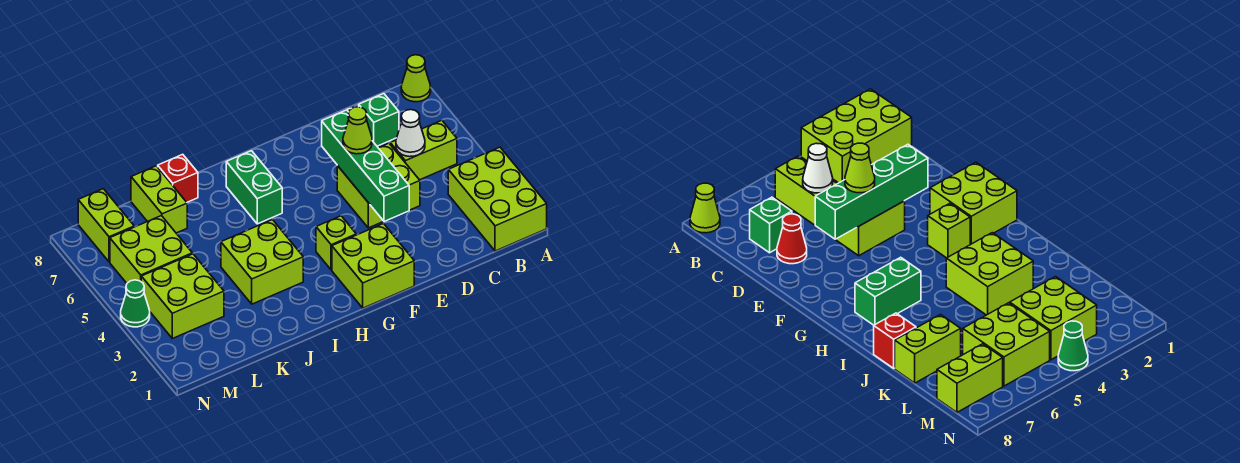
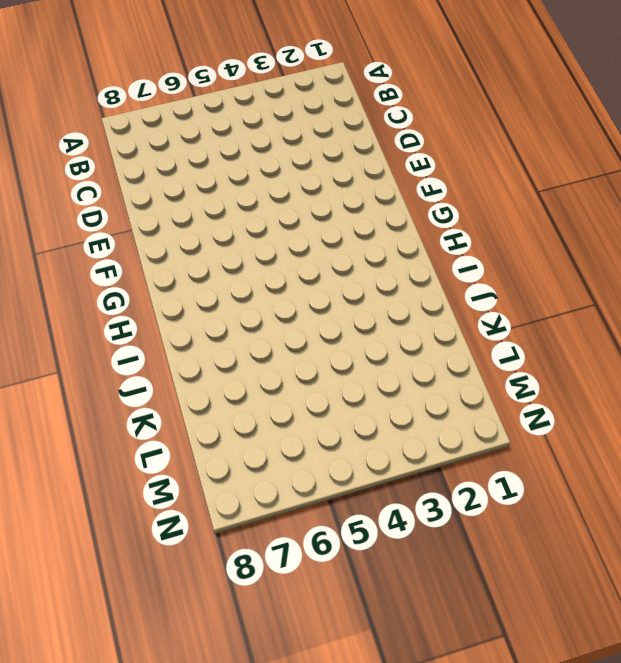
none -> lime brick A1:B3 level 1
none -> lime cone A8 level 1
none -> lime brick B5:C5 level 1

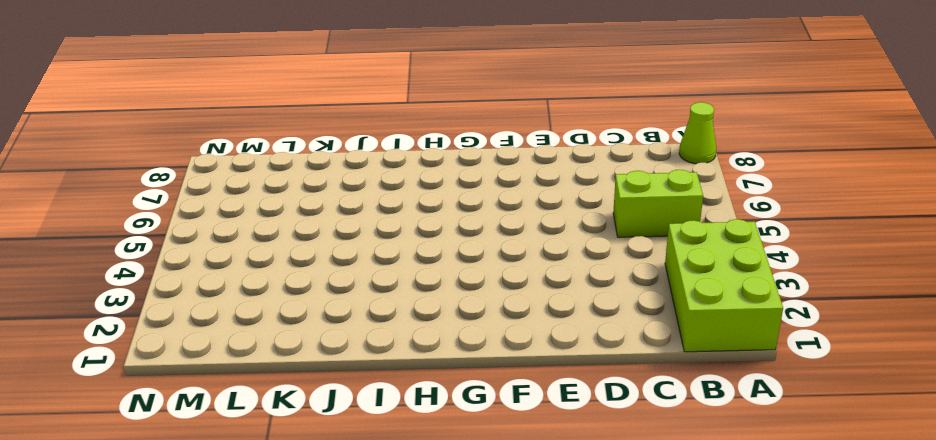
none -> green brick C7 level 1
none -> lime brick D4:E5 level 1
none -> red cone D7 level 1

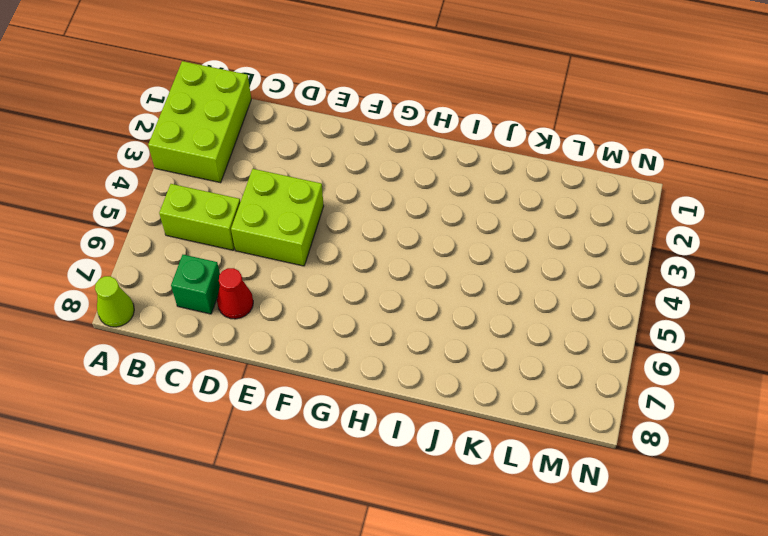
none -> lime brick F1:G2 level 1
none -> lime brick G3 level 1
none -> green brick H6:H7 level 1

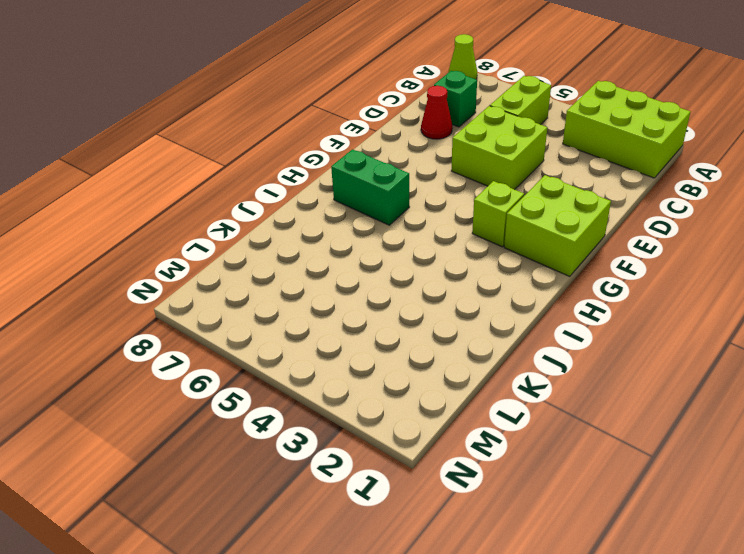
none -> lime brick I3:J4 level 1
none -> red brick J8 level 1
none -> lime brick K7:K8 level 1

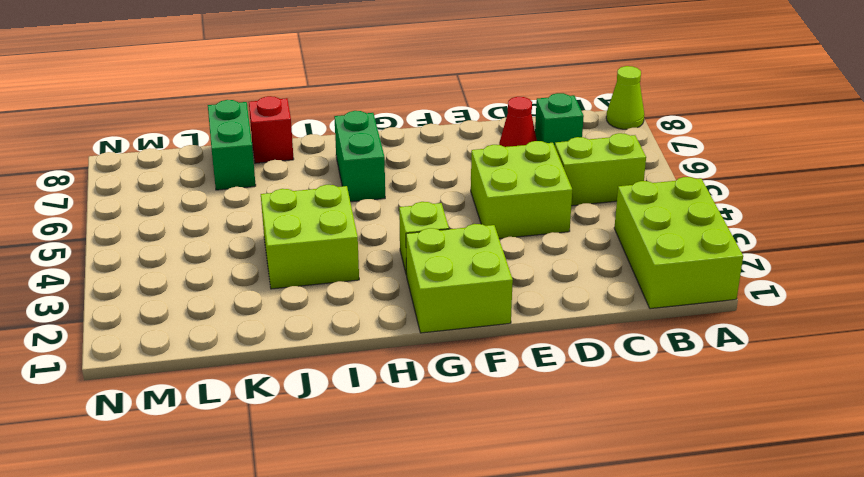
green brick K7:K8 level 1 -> lime brick K7:K8 level 1
none -> lime brick L3:M4 level 1
none -> lime brick L5:M6 level 1
none -> lime brick M7:M8 level 1

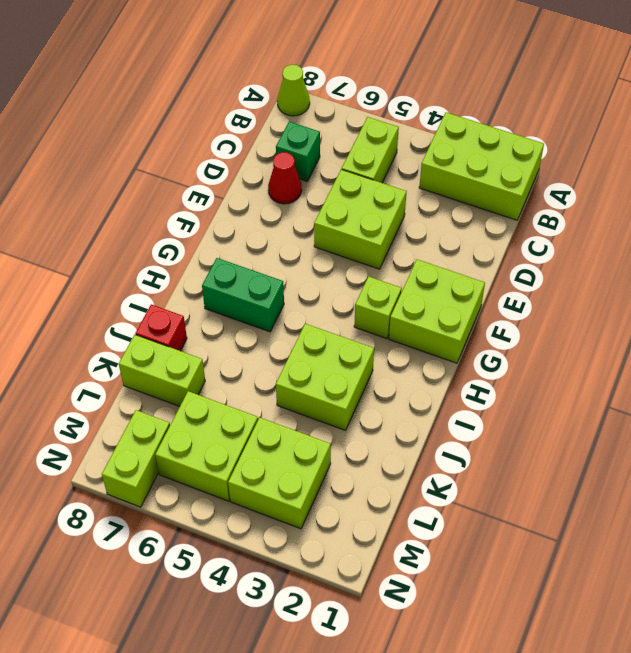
lime brick M7:N7 level 1 -> lime brick M7:M8 level 1
none -> green cone N4 level 1
none -> white cone C5 level 2
none -> green brick E3:E6 level 2

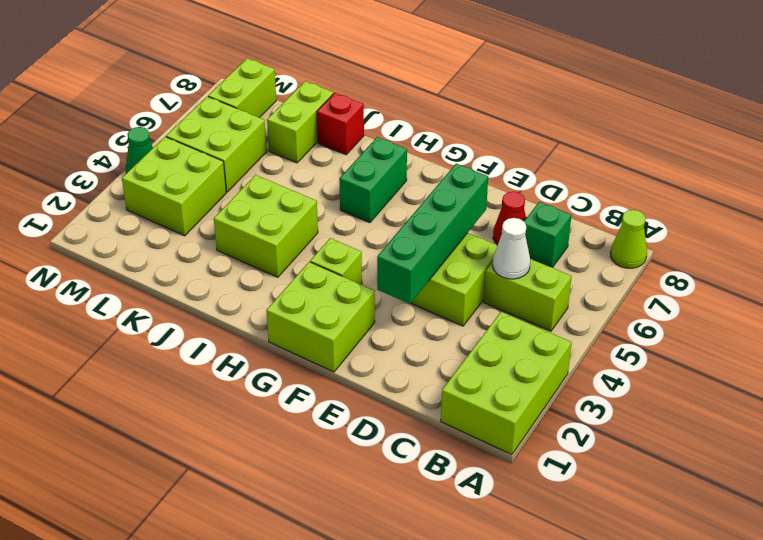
none -> lime cone E5 level 3

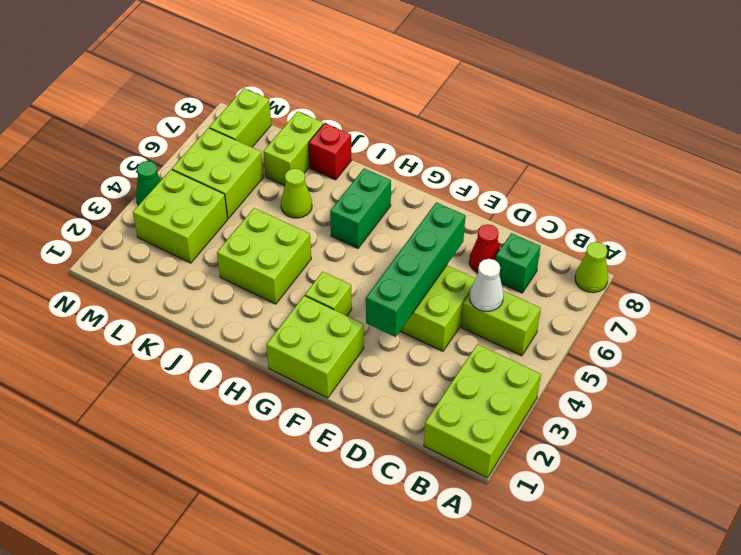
lime cone J6 level 1 -> lime cone E5 level 3

